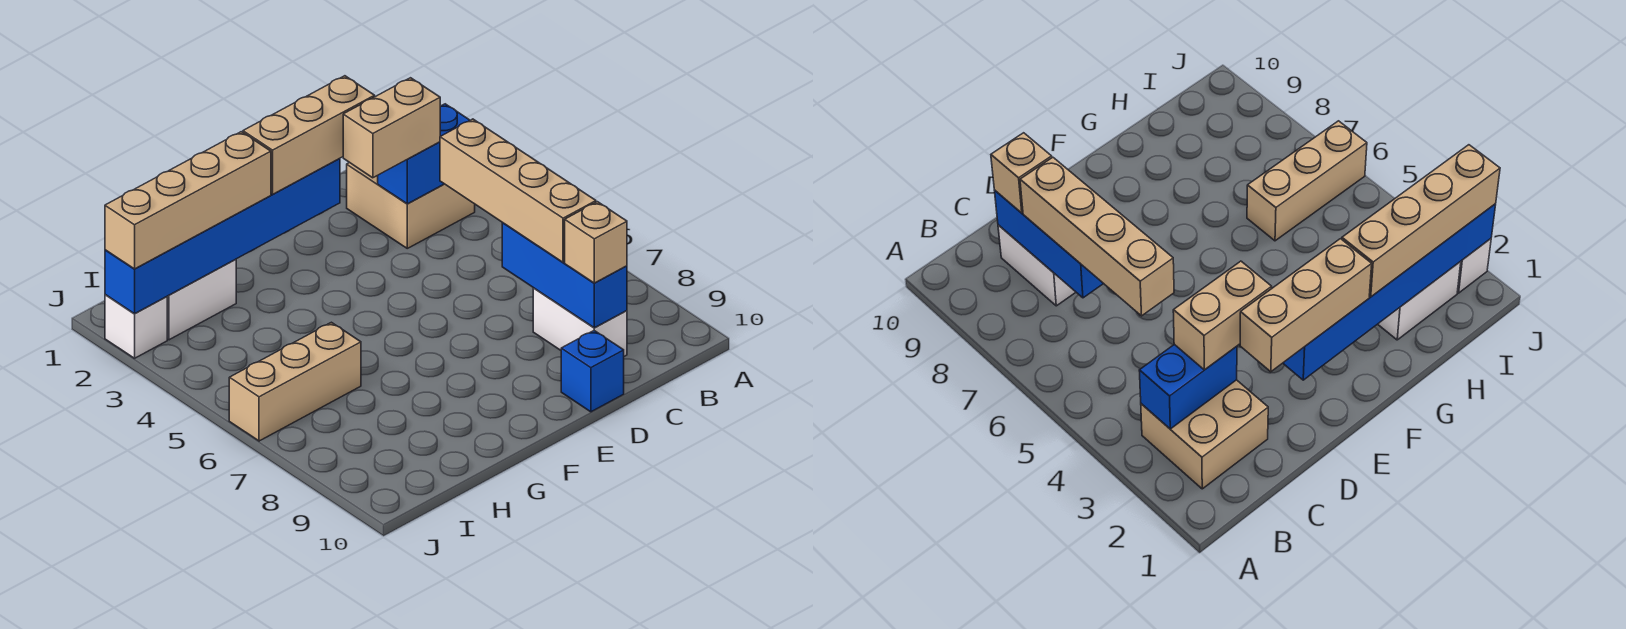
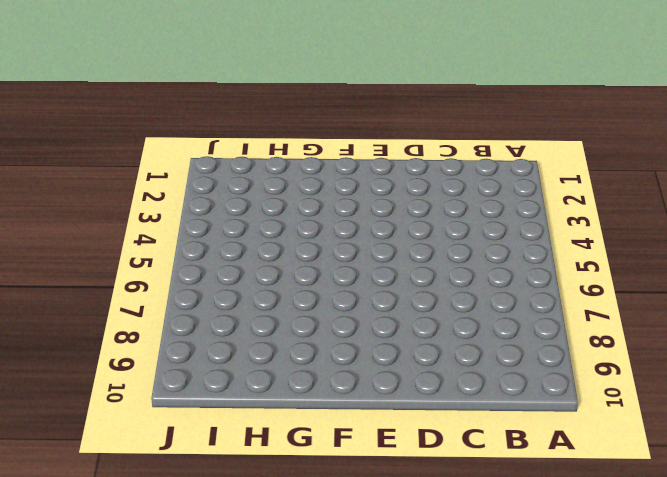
none -> tan brick B2:C3 level 1
none -> white brick C8:C9 level 1
none -> blue brick D10 level 1

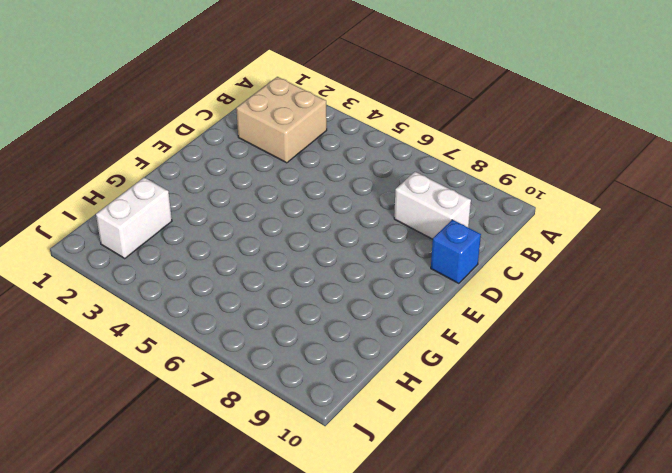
none -> tan brick H6:J6 level 1
none -> white brick J2 level 1
none -> blue brick B3:C3 level 2

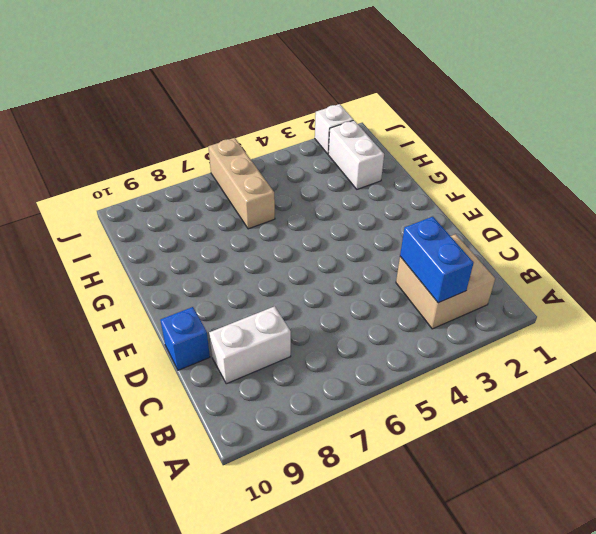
none -> blue brick C7:C9 level 2
none -> blue brick E2:J2 level 2
none -> tan brick C3:D3 level 3

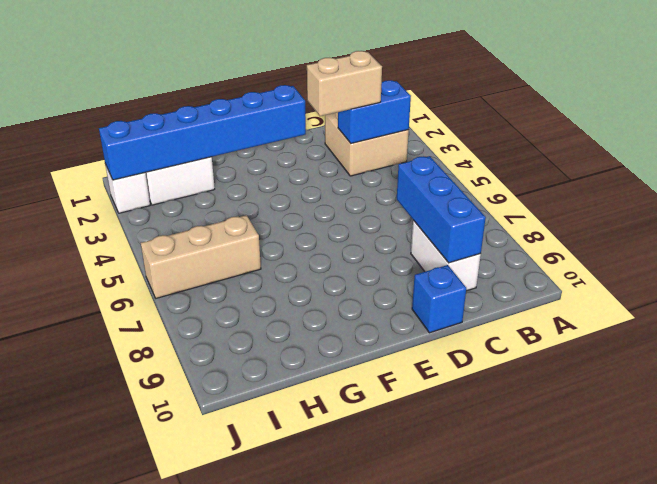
none -> tan brick C5:C8 level 3
none -> tan brick C9 level 3
none -> tan brick D2:F2 level 3

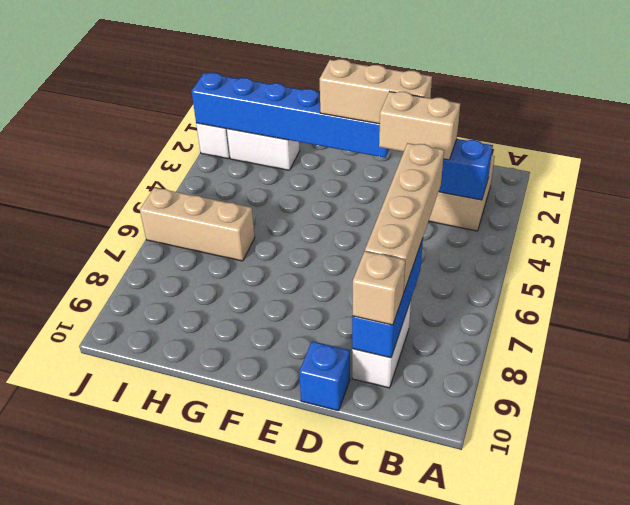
none -> tan brick G2:J2 level 3

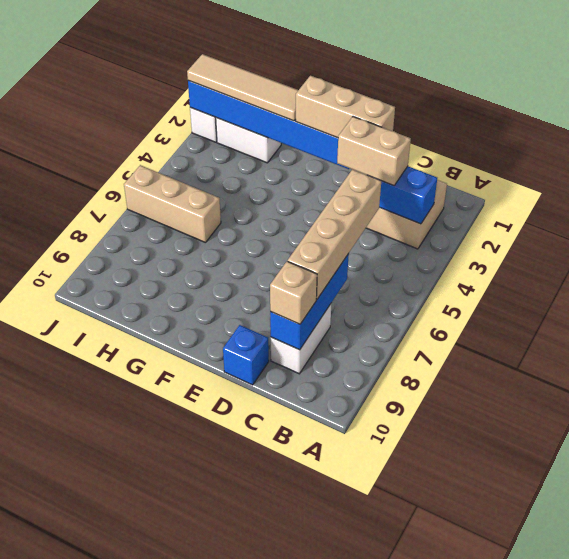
tan tile G2:J2 level 3 -> tan brick G2:J2 level 3

